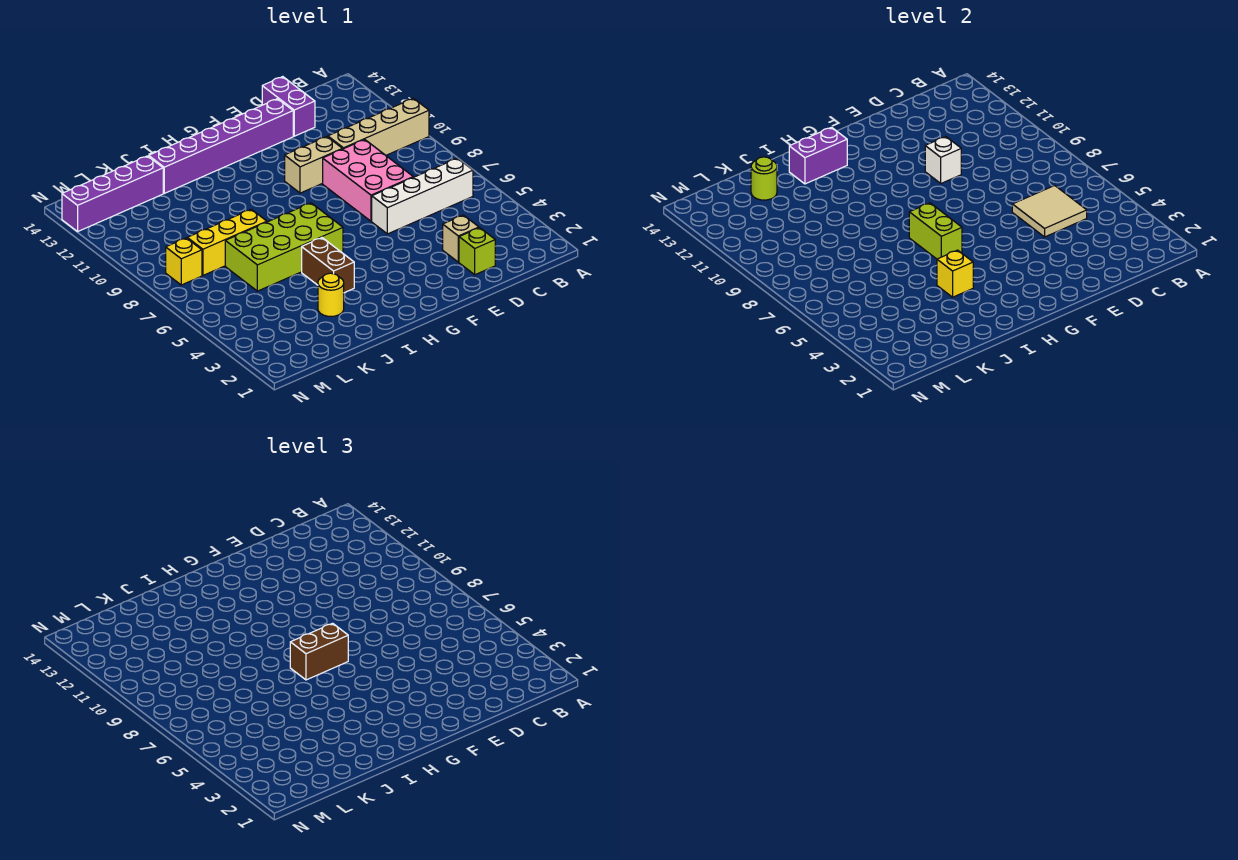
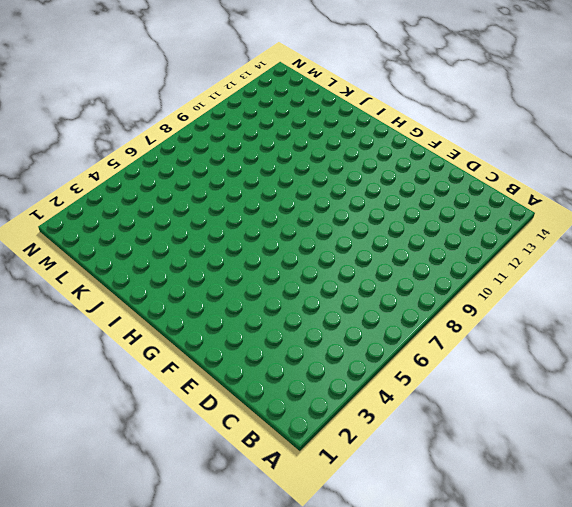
none -> tan brick A10:D10 level 1
none -> white brick B6:E6 level 1
none -> lime brick D2 level 1

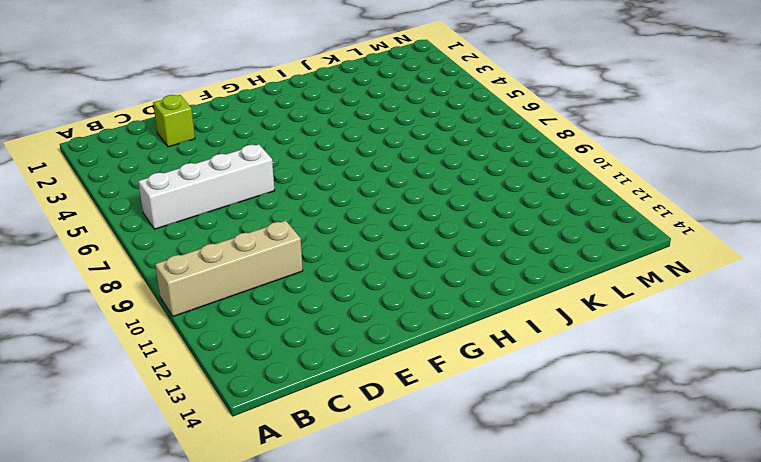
none -> tan brick D3 level 1
none -> pink brick D7:E9 level 1
none -> purple brick D13:D14 level 1

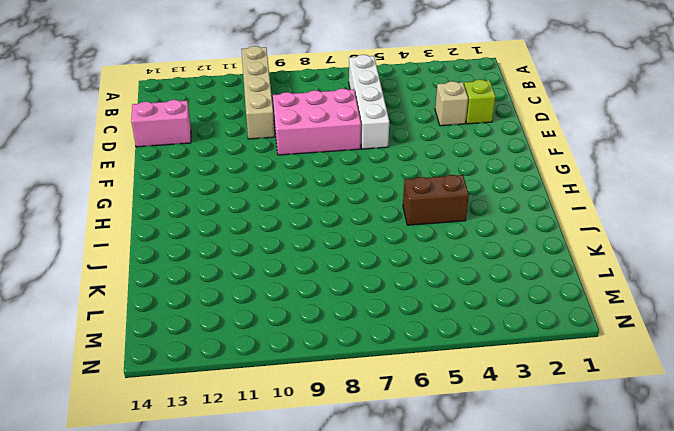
pink brick D13:D14 level 1 -> purple brick D13:D14 level 1
none -> tan brick E10:F10 level 1
none -> purple brick E13:J13 level 1
none -> lime brick H6:K7 level 1

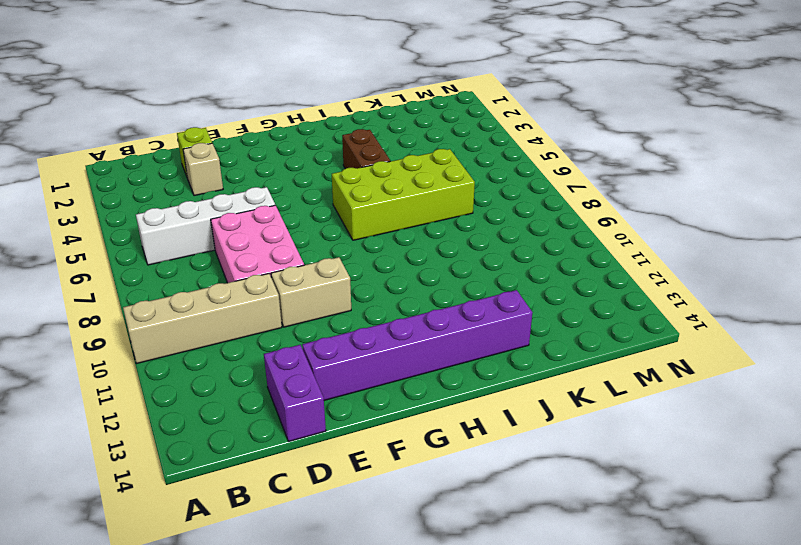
none -> yellow round brick J3 level 1
none -> yellow brick J8:L8 level 1
none -> purple brick K13:N13 level 1

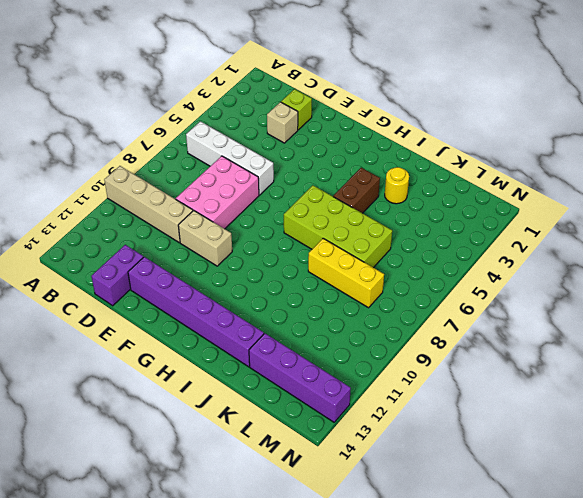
none -> yellow brick M8 level 1
none -> tan tile C5:D6 level 2
none -> white brick E10 level 2

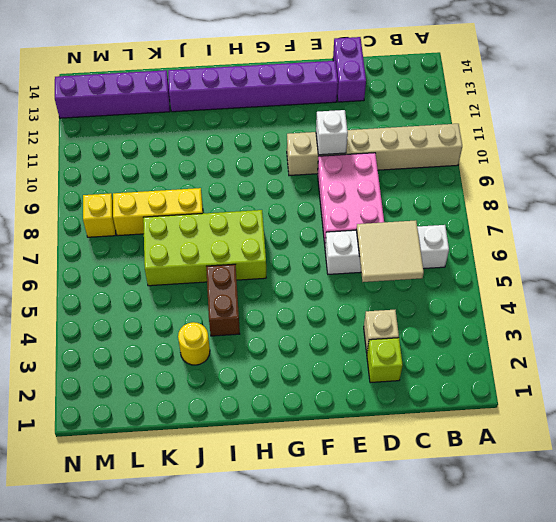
none -> lime brick H6:H7 level 2
none -> purple brick H13:I13 level 2
none -> yellow brick I4 level 2

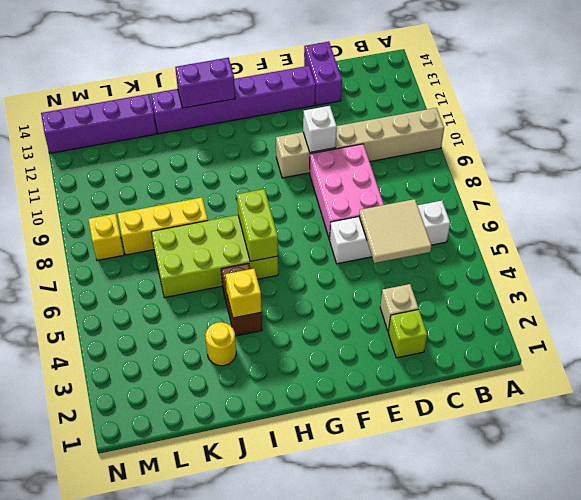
none -> lime round brick K13 level 2
none -> brown brick G7:H7 level 3

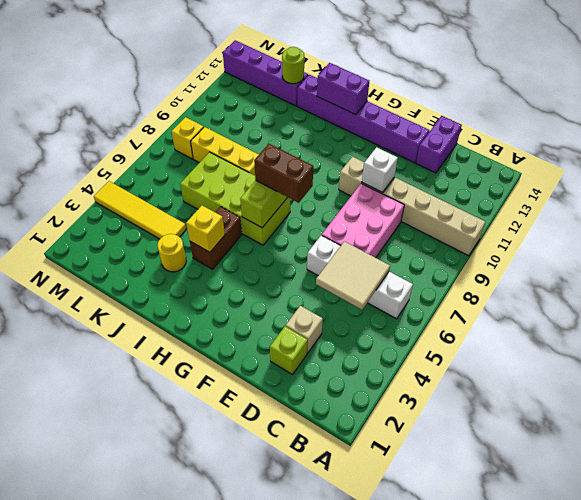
yellow tile K4:N4 level 1 -> none

